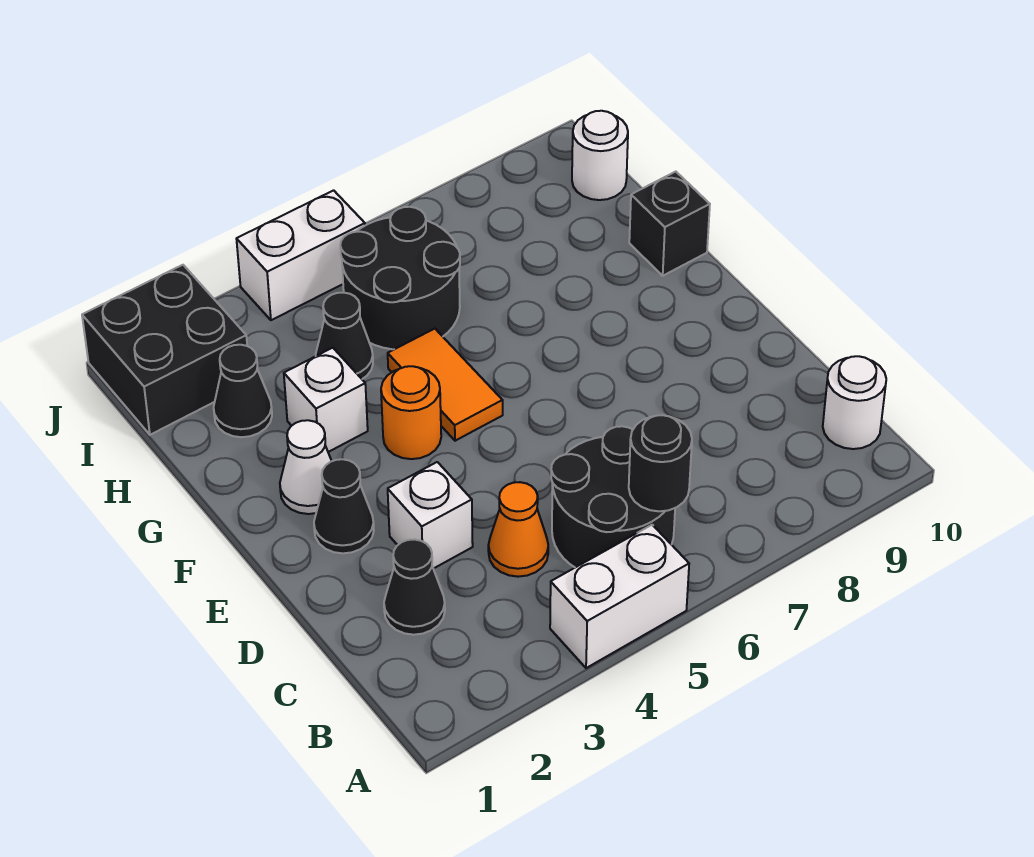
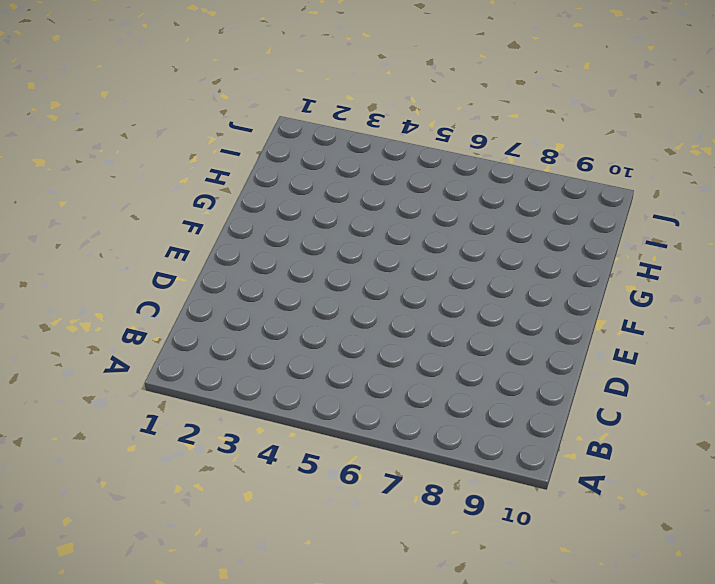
none -> white brick A4:A5 level 1
none -> black round brick B5:C6 level 1
none -> white round brick B10 level 1

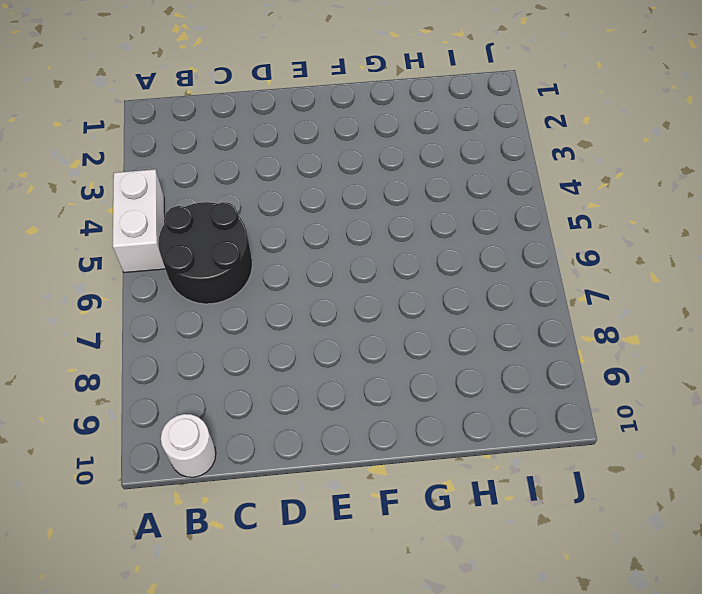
none -> black cone C2 level 1
none -> orange cone C4 level 1
none -> white brick D3 level 1

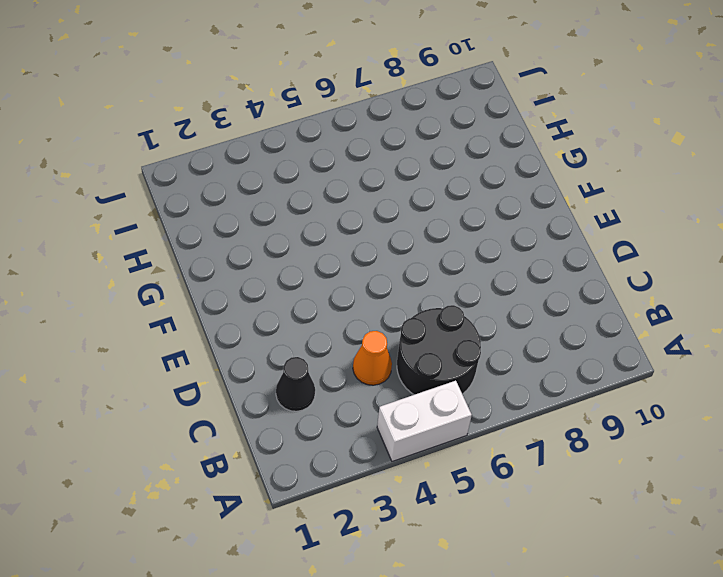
none -> white round brick B10 level 1
none -> white brick D3 level 1
none -> black cone E2 level 1

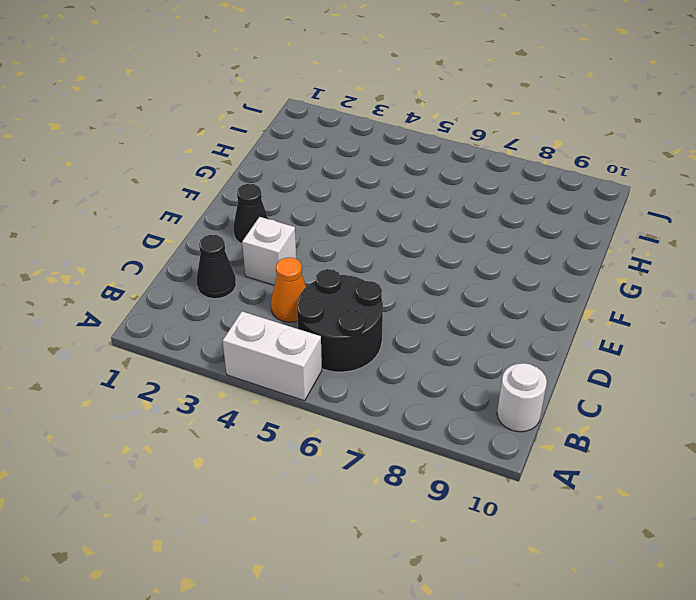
none -> white cone F2 level 1
none -> orange round brick F4 level 1
none -> orange tile F5:G5 level 1

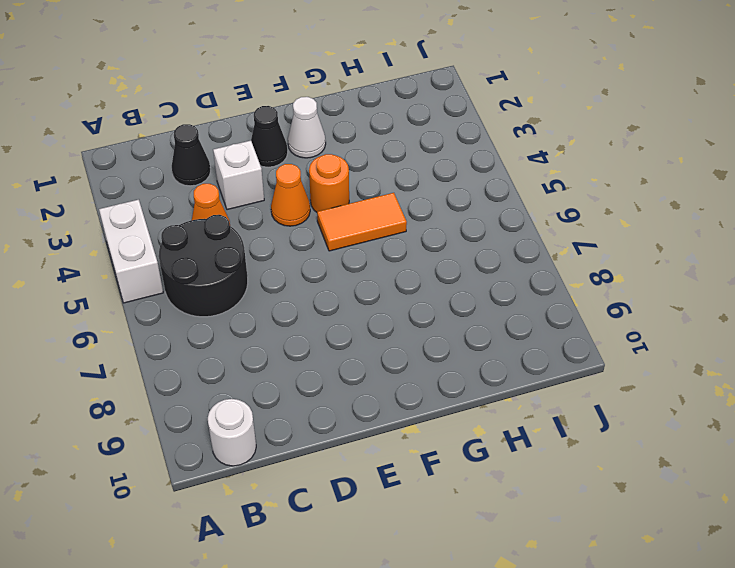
orange cone E4 level 1 -> none
none -> white brick G3 level 1
none -> black brick G10 level 1
none -> black cone H2 level 1

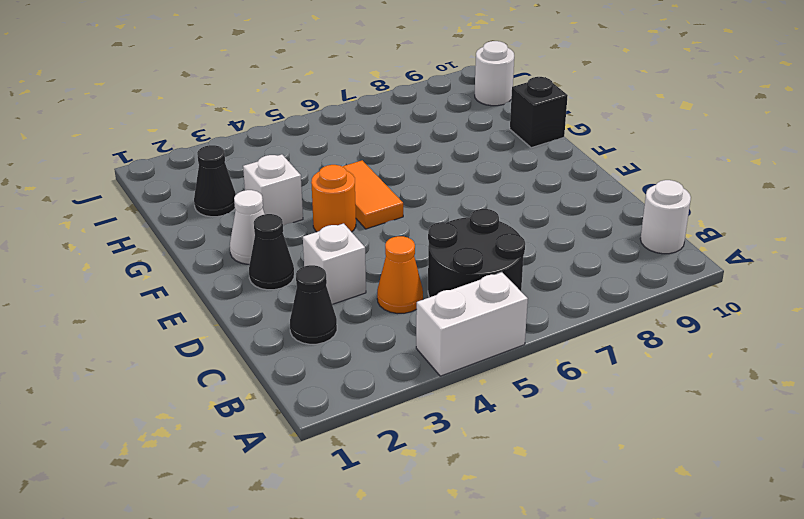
none -> black cone H4 level 1
none -> black round brick H5:I6 level 1
none -> black brick I1:J2 level 1

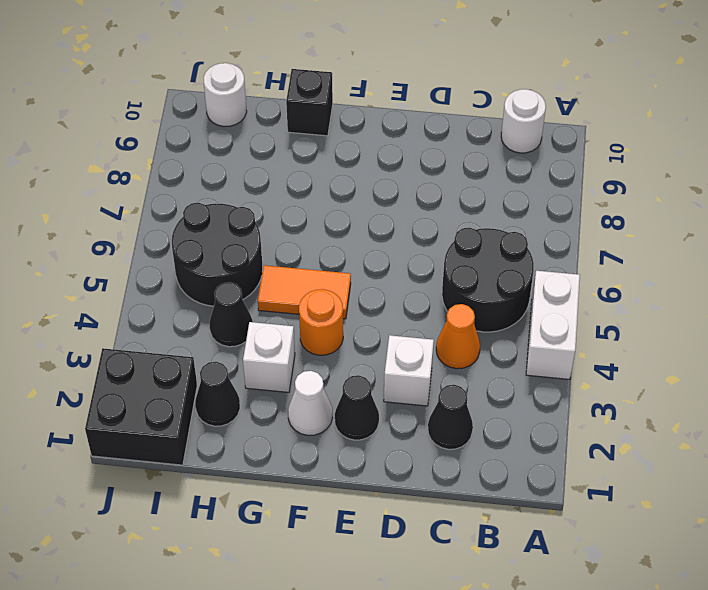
none -> white brick J4:J5 level 1
none -> black round brick B6 level 2

